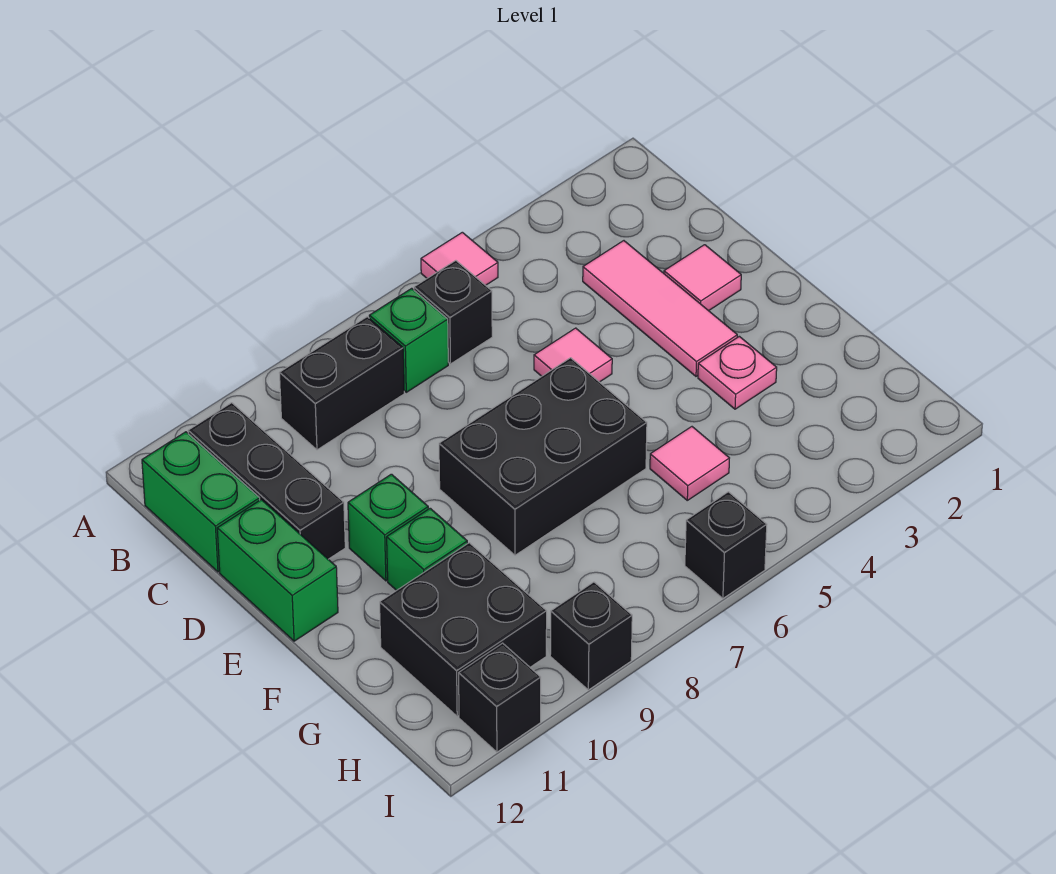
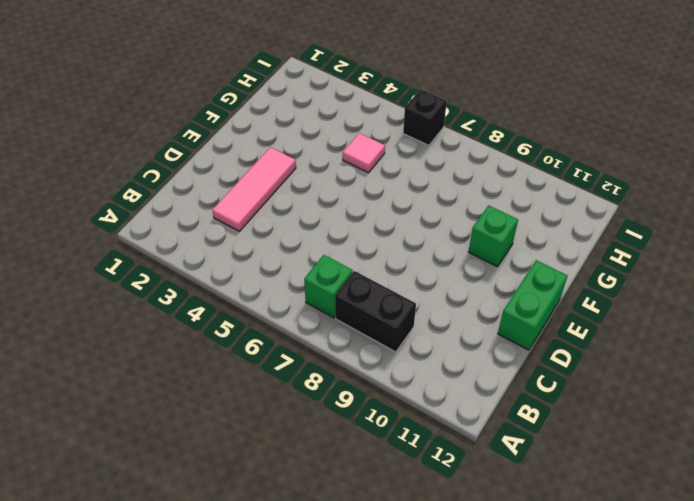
none -> pink tile A5 level 1
none -> black brick B6 level 1
none -> black brick B11:D11 level 1

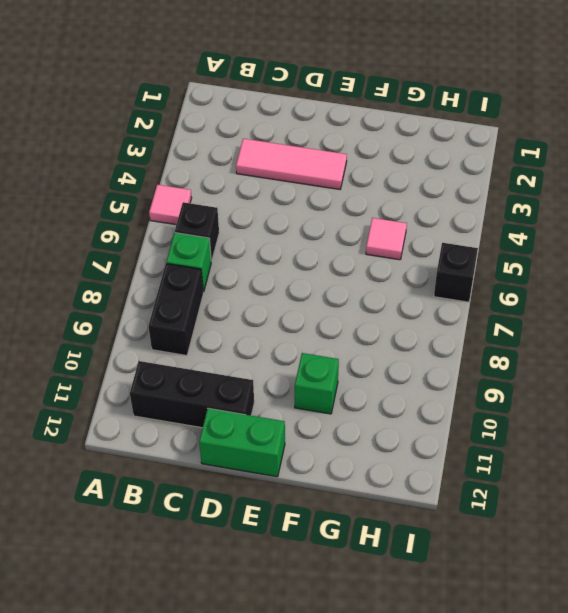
none -> green brick B12:C12 level 1
none -> pink tile D2 level 1
none -> pink tile D5 level 1

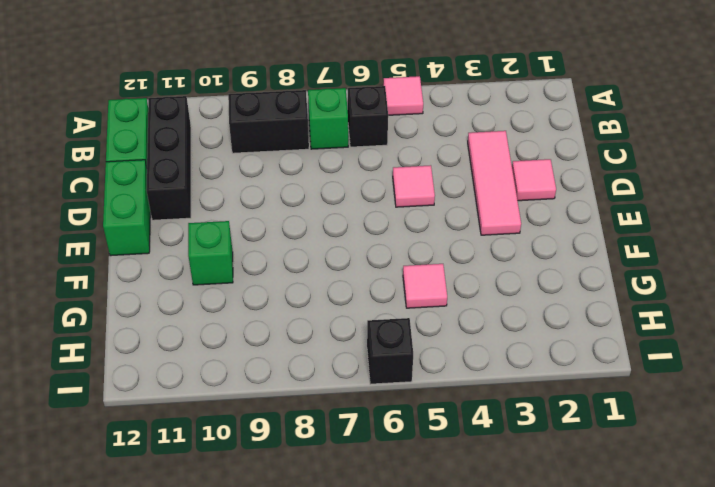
none -> black brick E6:F8 level 1
none -> green brick E10 level 1
none -> pink plate F3 level 1

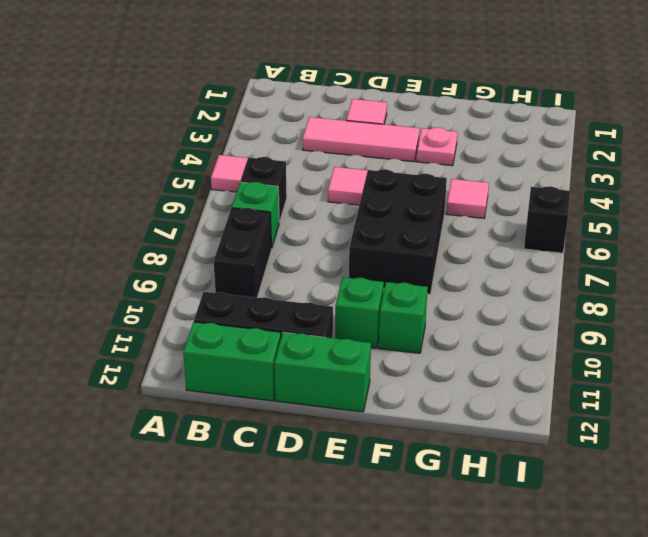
none -> black brick G10:H11 level 1
none -> black brick I9 level 1
none -> black brick I11 level 1

